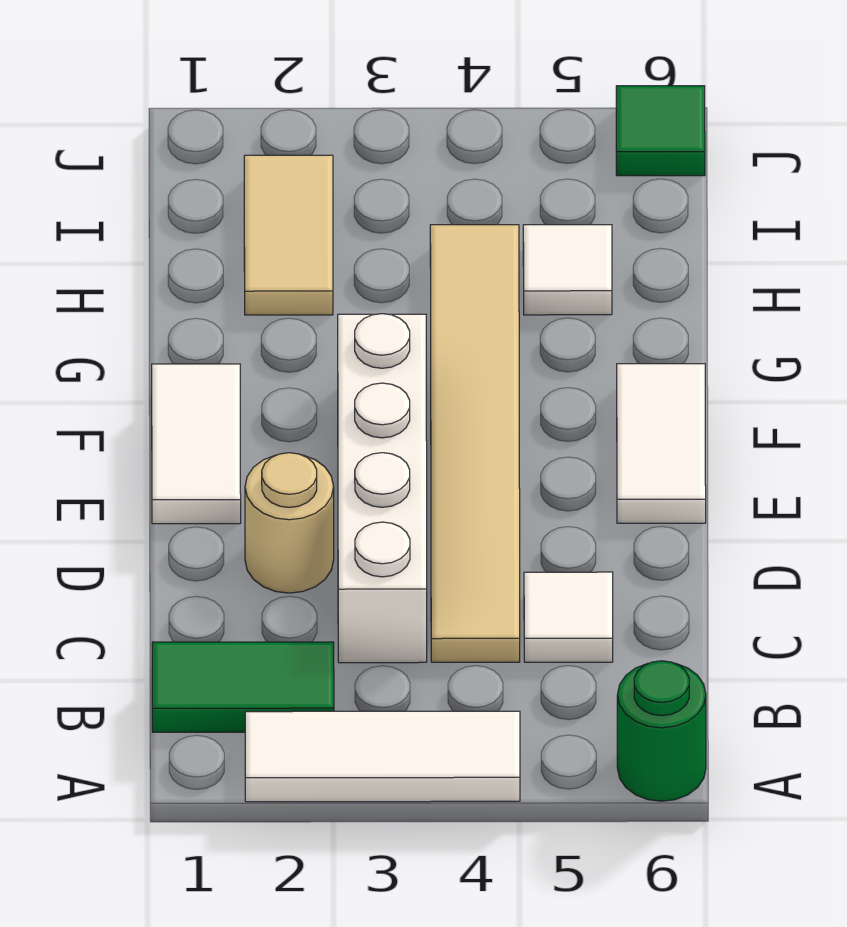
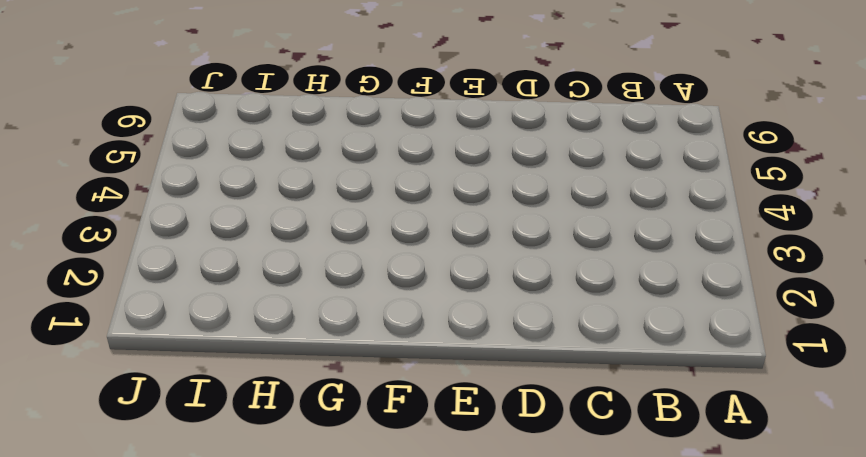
none -> white tile A2:A4 level 1
none -> green round brick A6 level 1
none -> green tile B1:B2 level 1

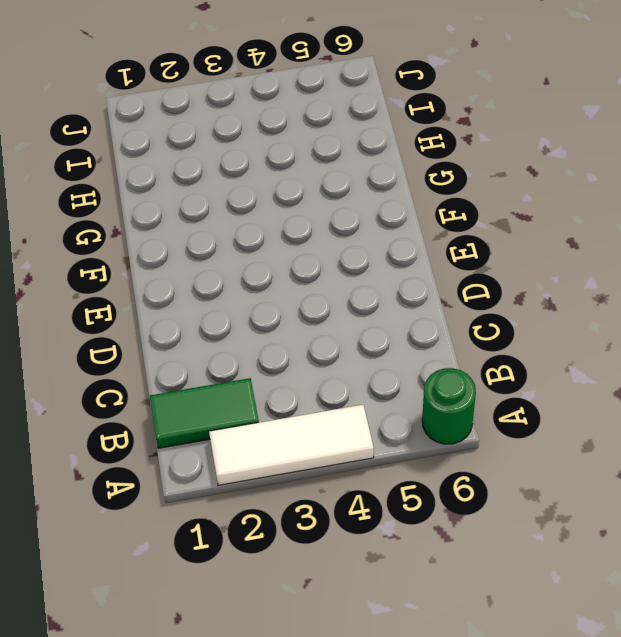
none -> white brick C3:F3 level 1
none -> tan tile C4:H4 level 1
none -> white tile C5 level 1

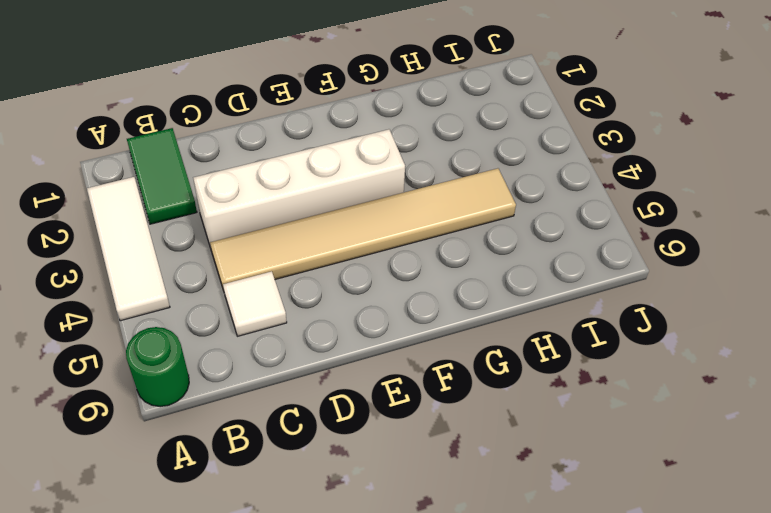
none -> tan round brick D2 level 1
none -> white tile E1:F1 level 1
none -> white tile E6:F6 level 1

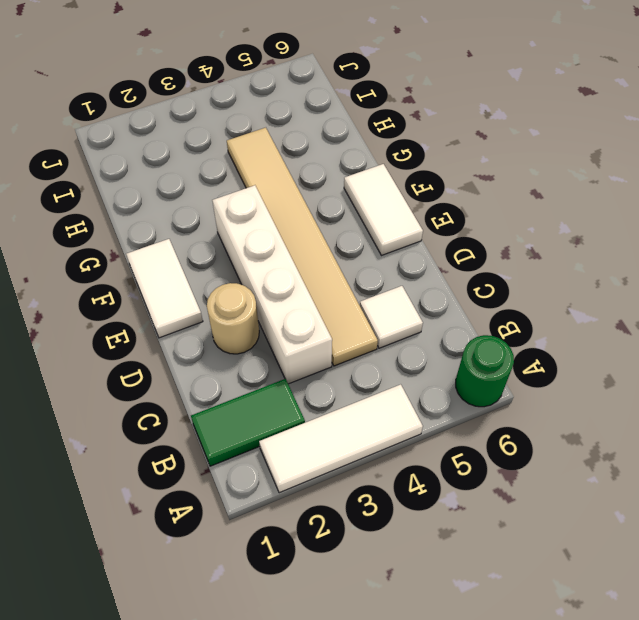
none -> tan tile H2:I2 level 1
none -> white tile H5 level 1
none -> green tile J6 level 1

